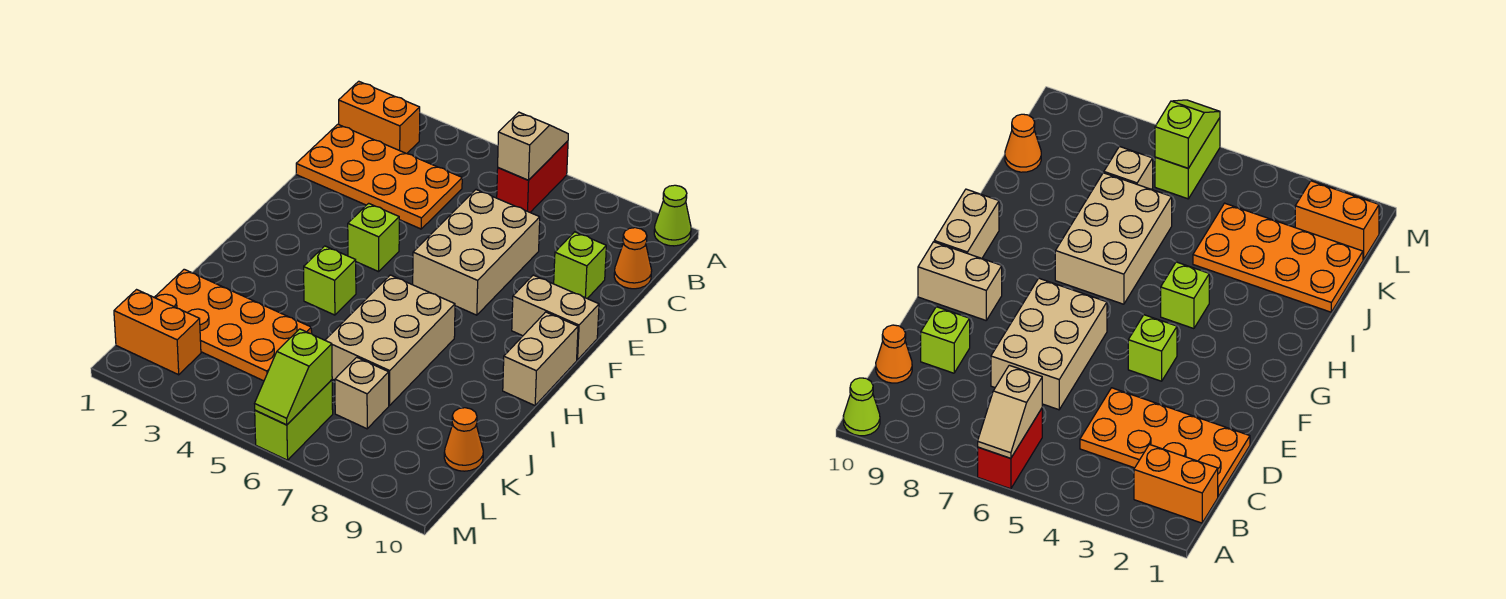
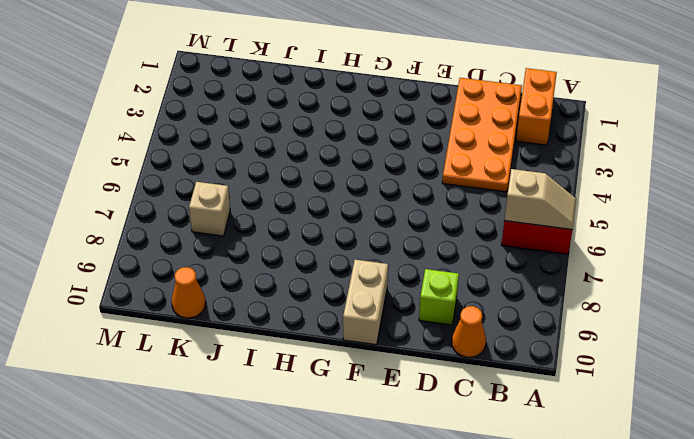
none -> lime cone A10 level 1
none -> tan brick D6:F7 level 1
none -> lime brick F4 level 1

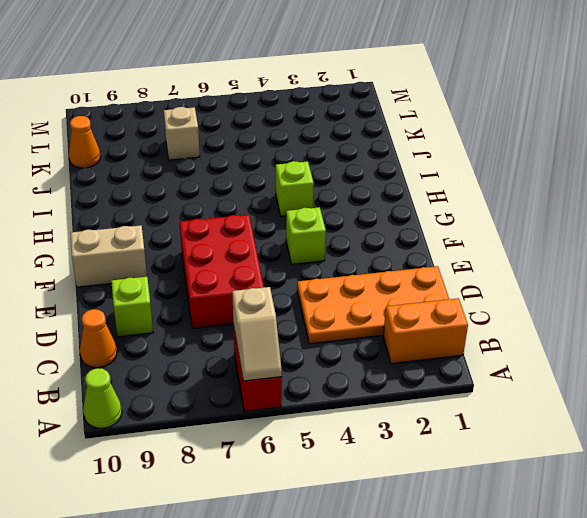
red brick D6:F7 level 1 -> tan brick D6:F7 level 1
none -> tan brick G10:H10 level 1
none -> tan brick H6:J7 level 1
none -> orange plate J1:K4 level 1

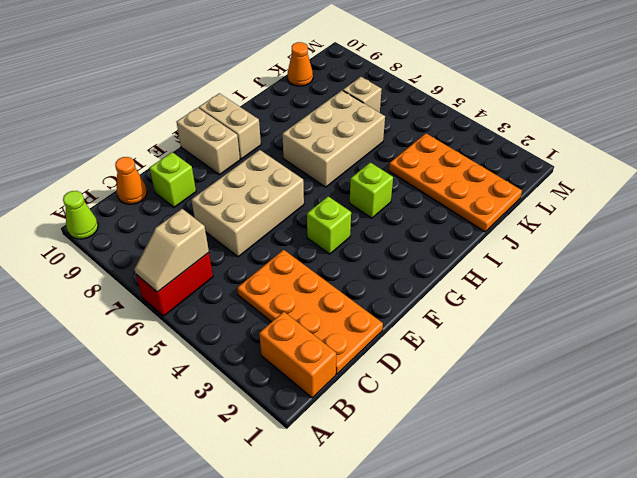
tan brick G9:G10 level 1 -> tan brick G10:H10 level 1
none -> orange brick L1:L2 level 1
none -> lime brick L6:M6 level 1
none -> lime slope L6:M6 level 2 top L

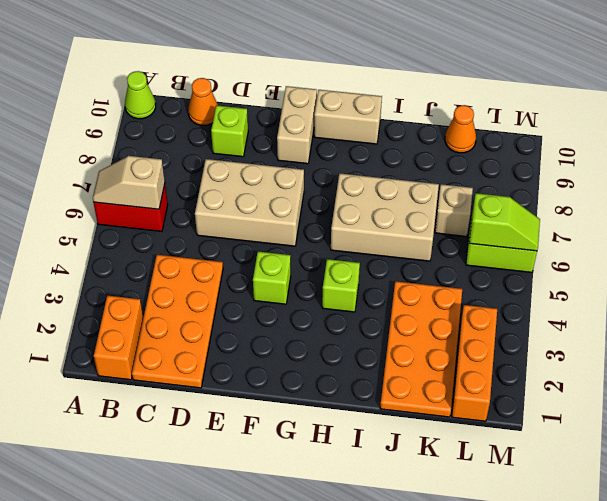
orange brick L1:L3 level 1 -> orange brick L1:L2 level 1

